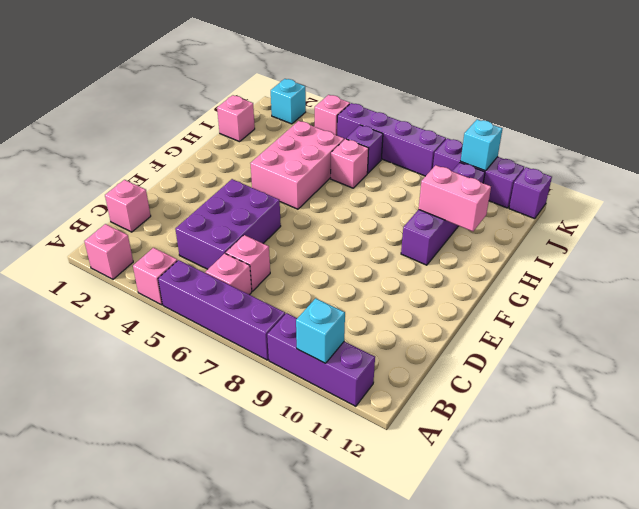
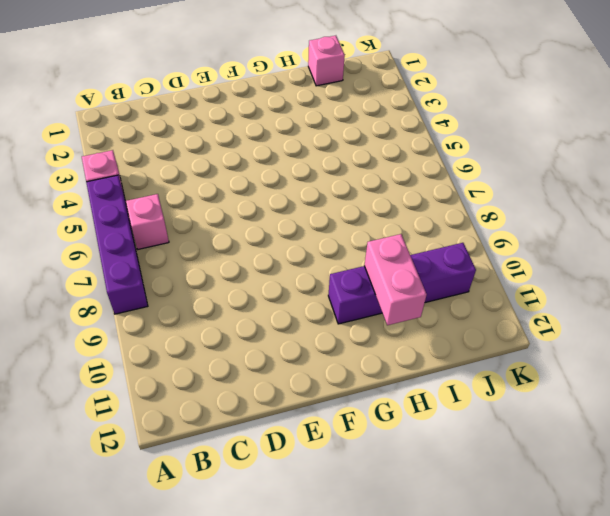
none -> pink brick A2 level 1
none -> purple brick A9:A11 level 1
none -> pink brick C1 level 1

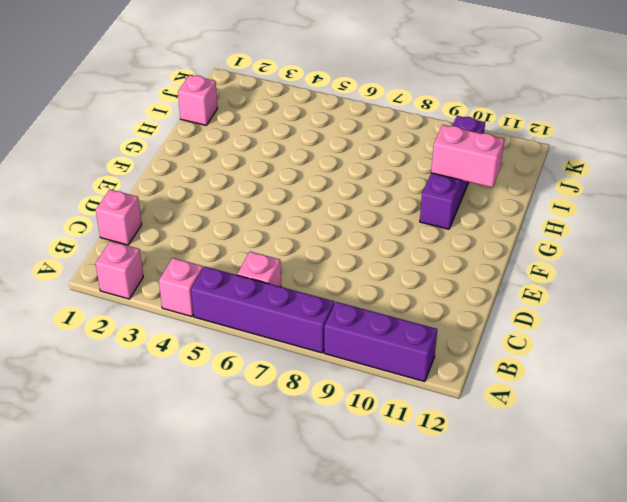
none -> purple brick C4:E5 level 1
none -> pink brick C6 level 1
none -> pink brick G4:I5 level 1

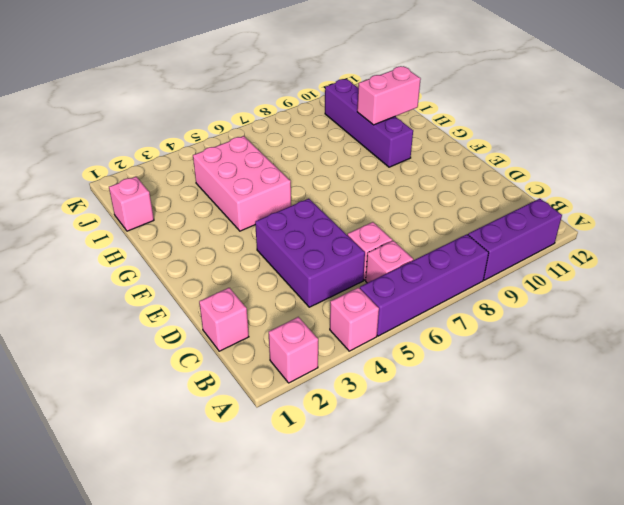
none -> pink brick I6 level 1
none -> purple brick J6 level 1
none -> cyan brick K2 level 1

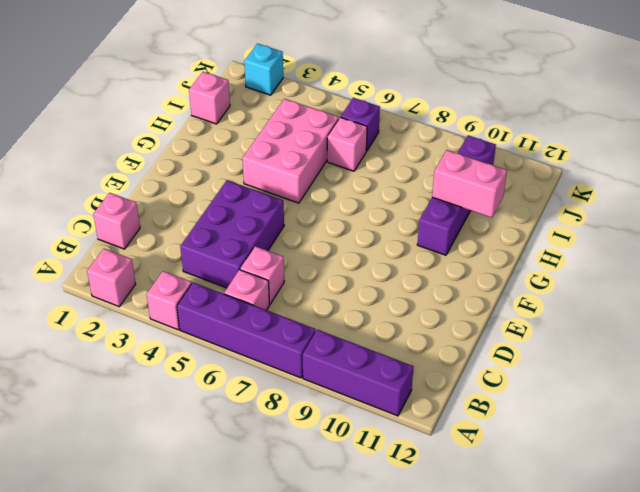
none -> pink brick K4 level 1
none -> purple brick K5:K8 level 1
none -> purple brick K9:K11 level 1

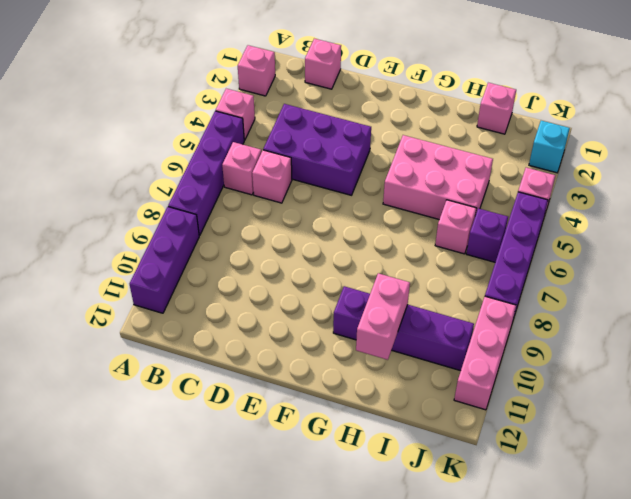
pink brick K9:K11 level 1 -> purple brick K9:K11 level 1
none -> purple brick K12 level 1
none -> cyan brick A10 level 2
none -> cyan brick K10 level 2

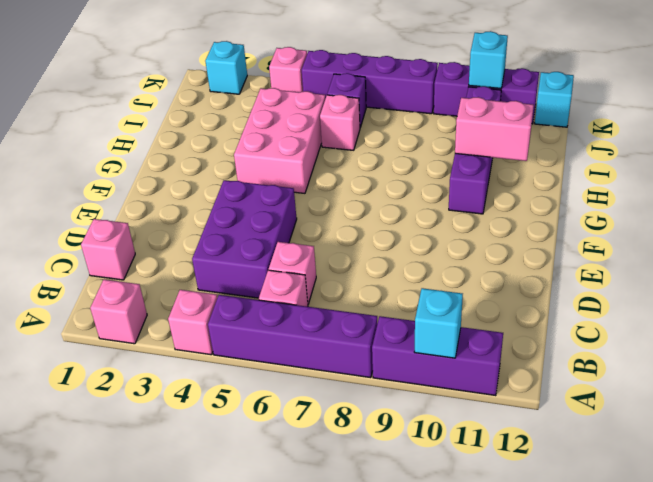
cyan brick K12 level 1 -> purple brick K12 level 1
none -> pink brick I1 level 1

